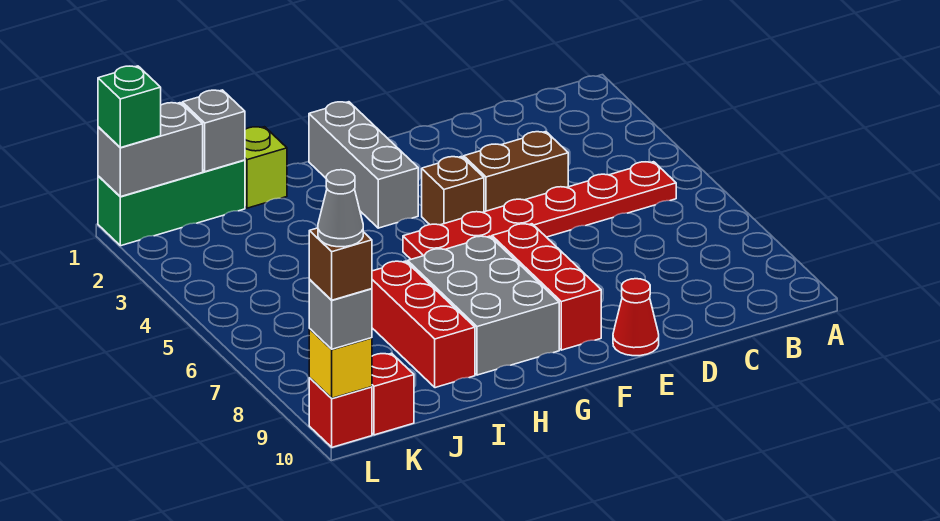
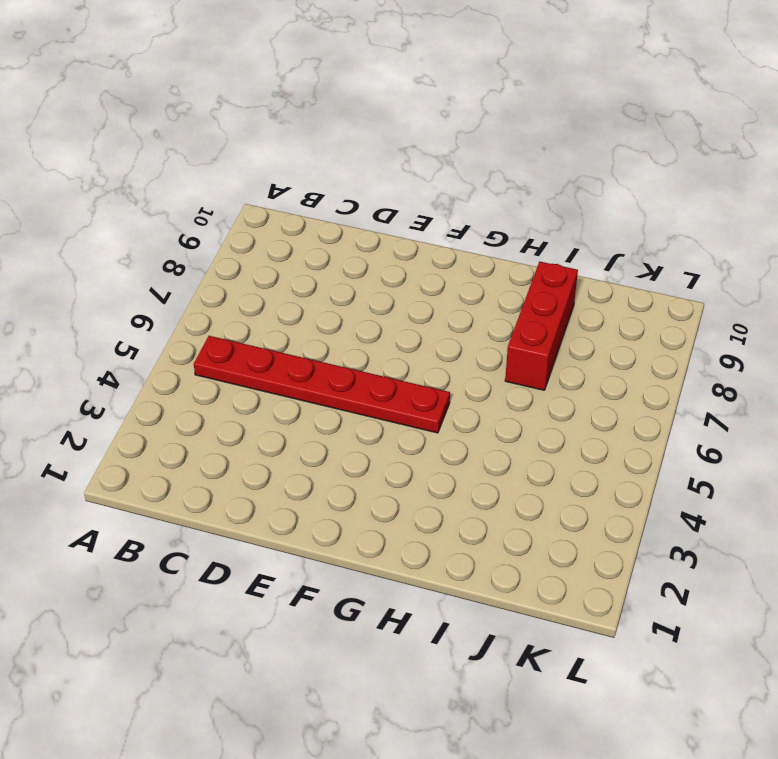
none -> brown brick D4:E4 level 1
none -> red cone E10 level 1
none -> brown brick F4 level 1

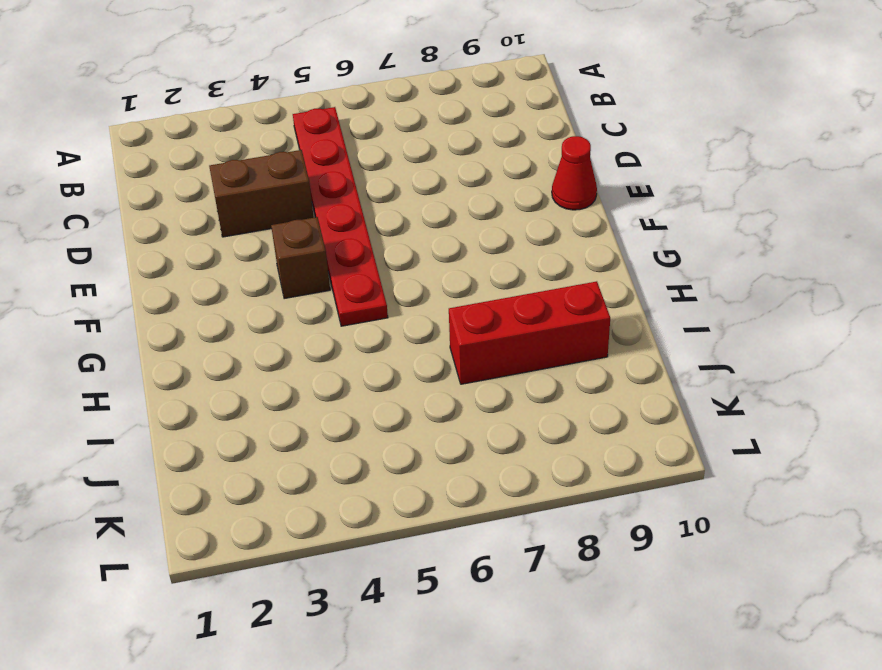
brown brick D3:D4 level 1 -> brown brick D4:E4 level 1
none -> red brick F7:F9 level 1
none -> grey brick G1:G3 level 1
none -> grey brick G7:H9 level 1

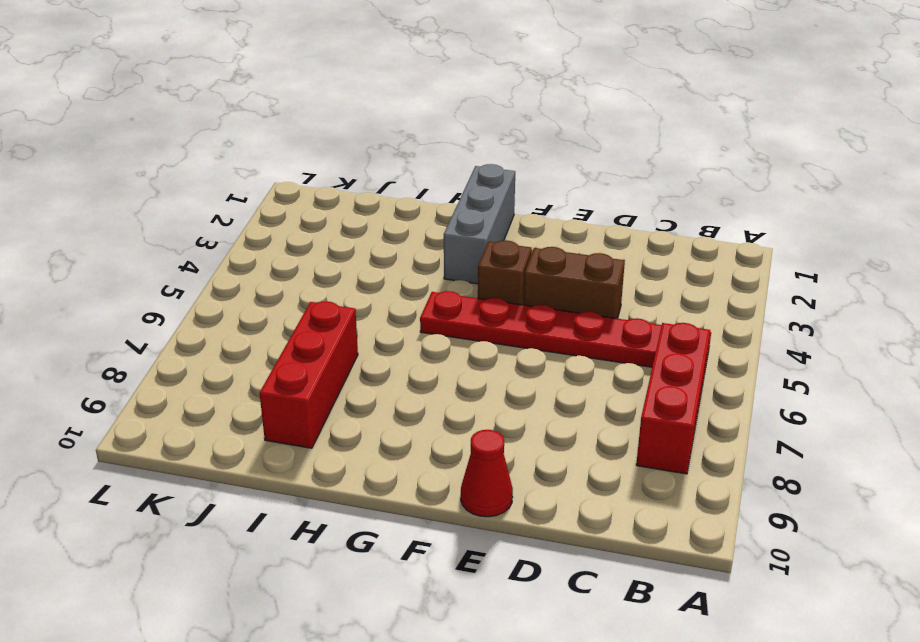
red brick B6:B8 level 1 -> red brick F7:F9 level 1
none -> grey brick G7:H9 level 1
none -> lime brick I1 level 1
none -> green brick J1:L1 level 1

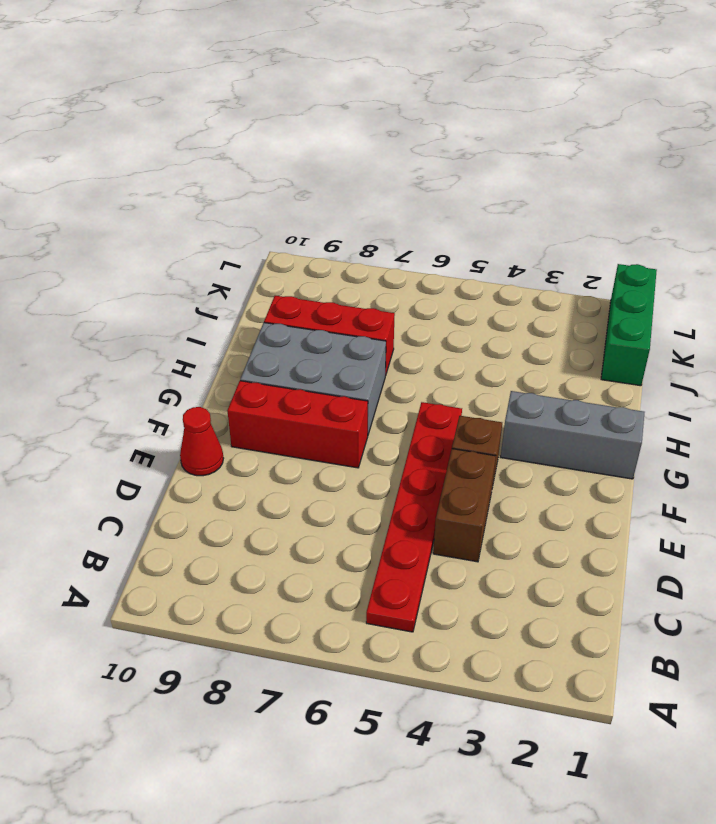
none -> lime brick I1 level 1
none -> red brick K10 level 1
none -> red brick L10 level 1

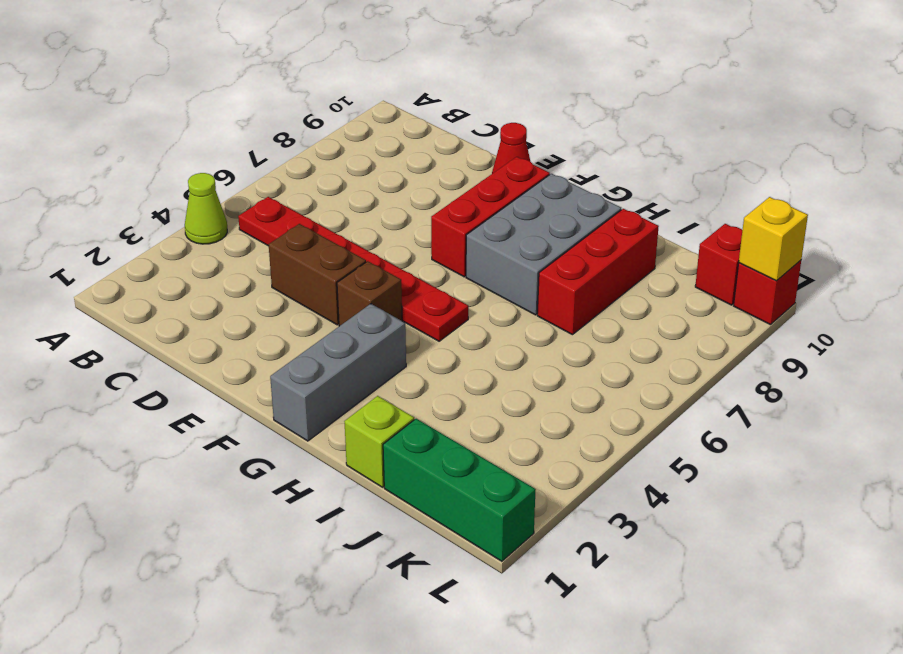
lime cone A4 level 1 -> none
none -> grey brick J1 level 2
none -> grey brick K1:L1 level 2
none -> green brick L1 level 3

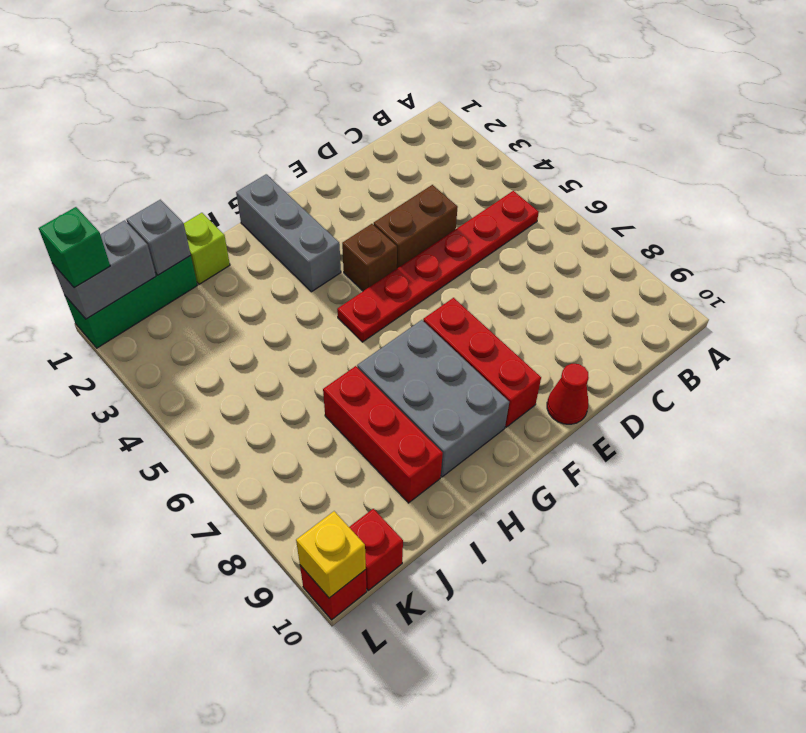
none -> grey brick L10 level 3
none -> brown brick L10 level 4
none -> grey cone L10 level 5

